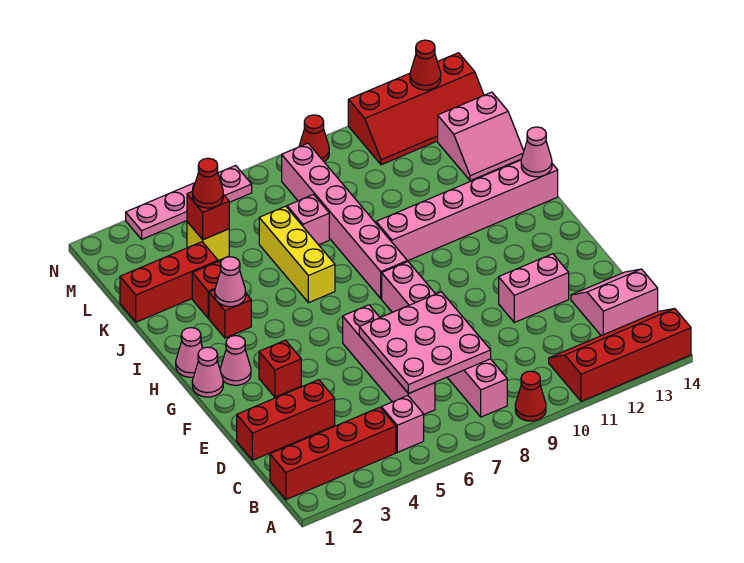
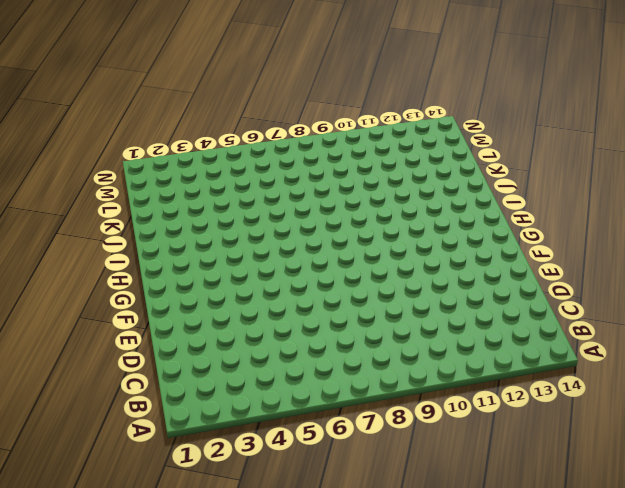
none -> red cone A9 level 1
none -> red slope A11:B14 level 1 top A
none -> red brick B1:B4 level 1
none -> pink brick B5 level 1

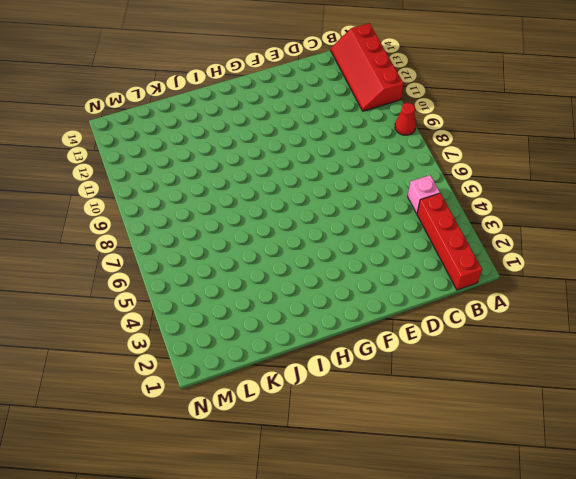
none -> pink brick B8:G8 level 1
none -> pink brick C6:F6 level 1
none -> pink slope C13:D14 level 1 top C
none -> red brick D1:D3 level 1

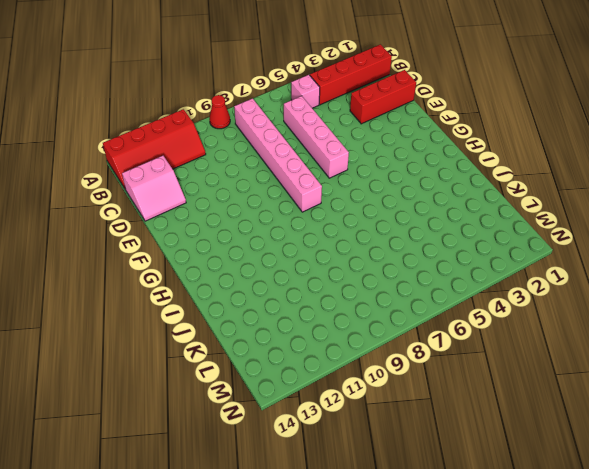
none -> pink brick E11:E12 level 1
none -> red brick F3 level 1
none -> pink cone G1 level 1
none -> pink cone G2 level 1

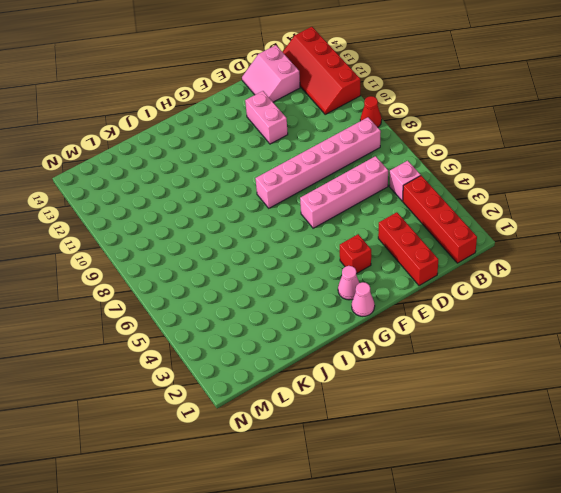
none -> pink cone H1 level 1
none -> pink brick H8:M8 level 1
none -> red brick I3 level 1
none -> yellow brick I6:K6 level 1

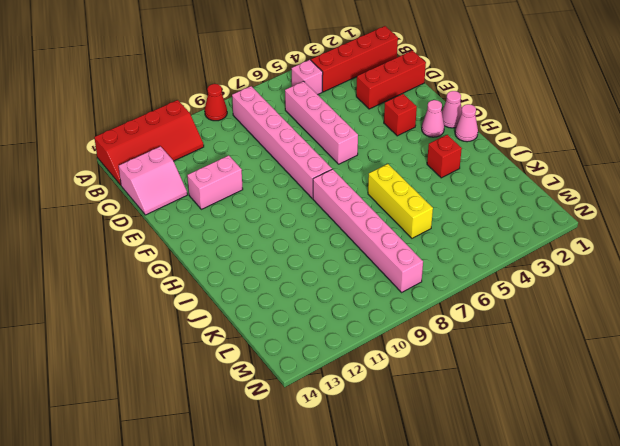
none -> pink brick I9:I14 level 1
none -> red brick J3 level 1
none -> red brick K1:K3 level 1
none -> pink brick K7 level 1

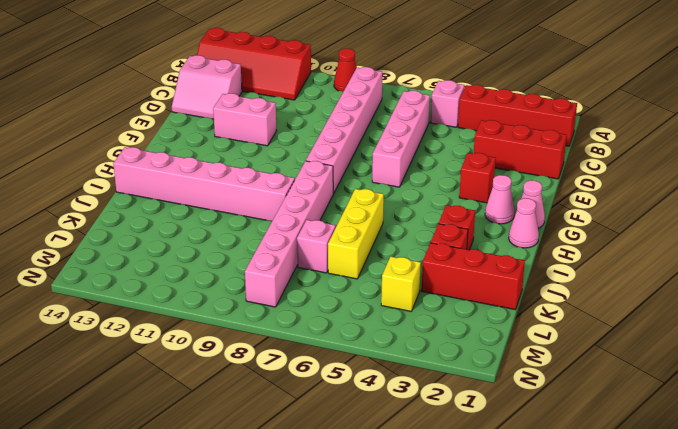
none -> pink slope K13:L14 level 1 top L
none -> red slope M11:N14 level 1 top N
none -> pink plate N3:N6 level 1
none -> red cone N9 level 1

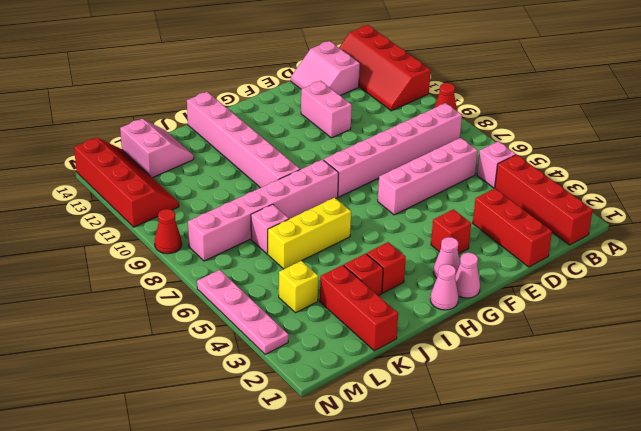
none -> pink plate C6:E8 level 2
none -> pink cone I3 level 2
none -> pink cone I14 level 2
none -> red brick L4 level 2

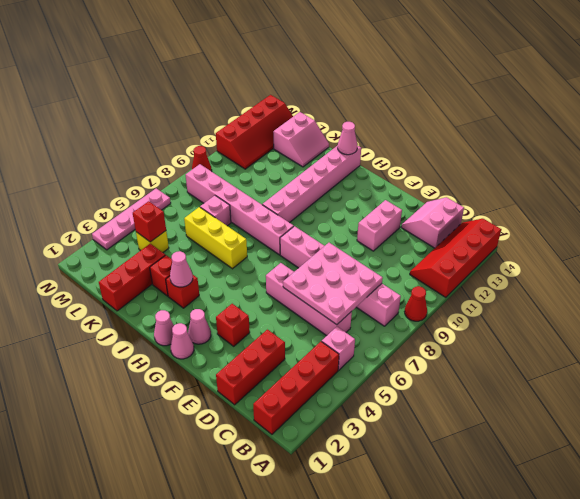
none -> red cone N13 level 2
none -> red cone L4 level 3

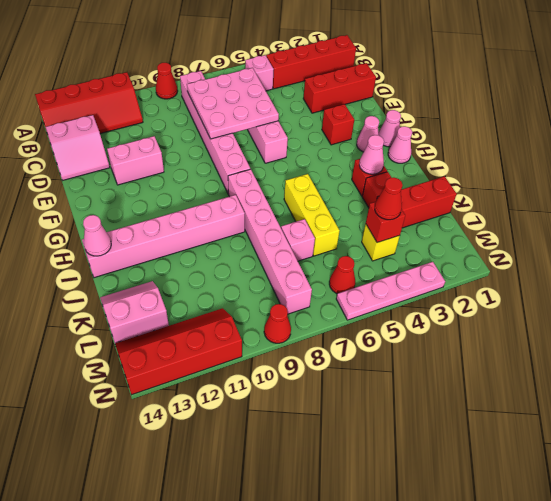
red cone M6 level 1 -> red cone N13 level 2

